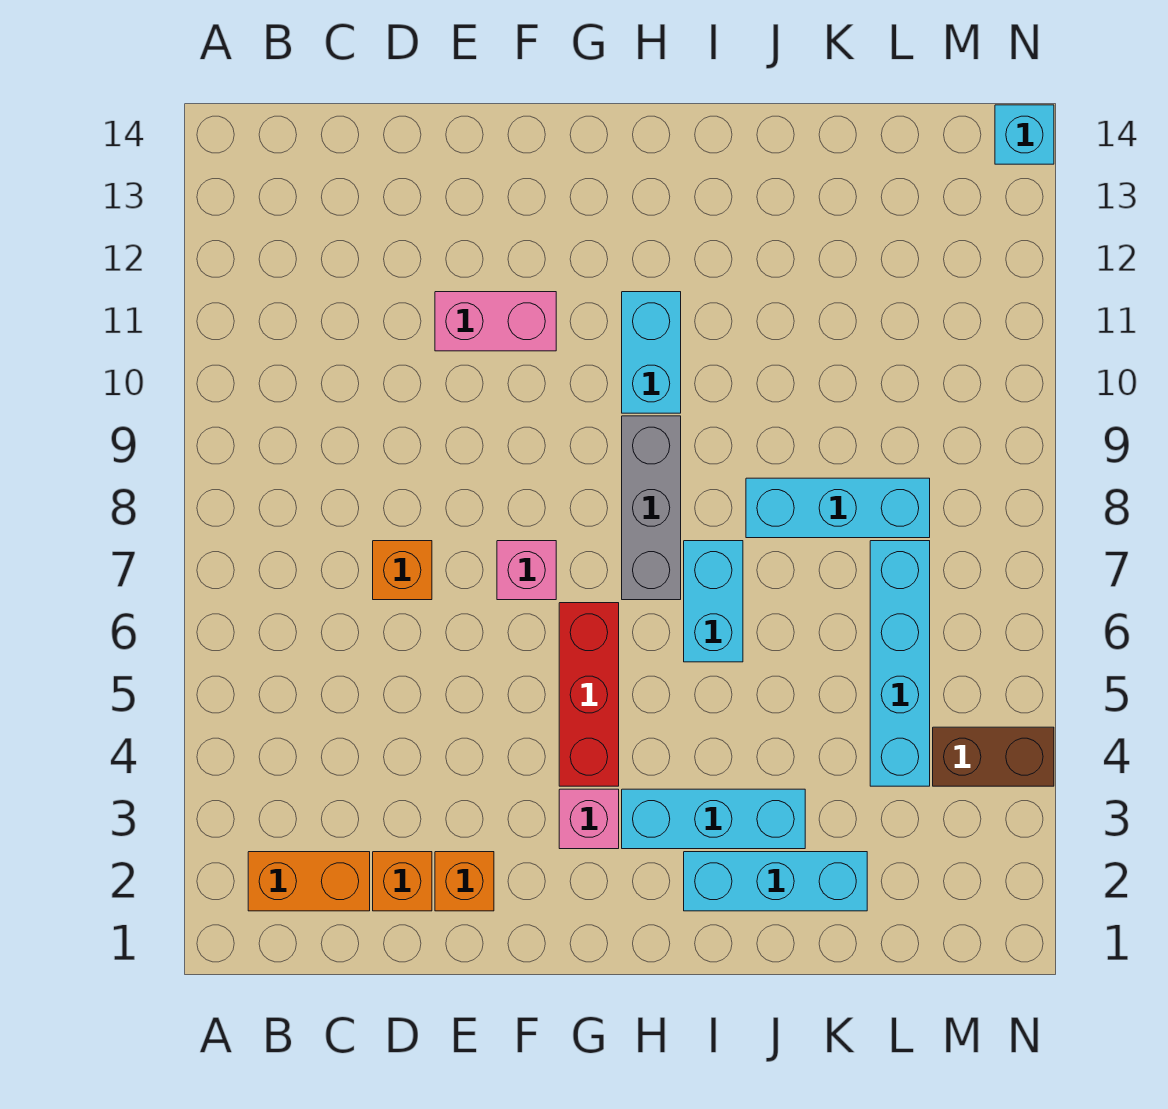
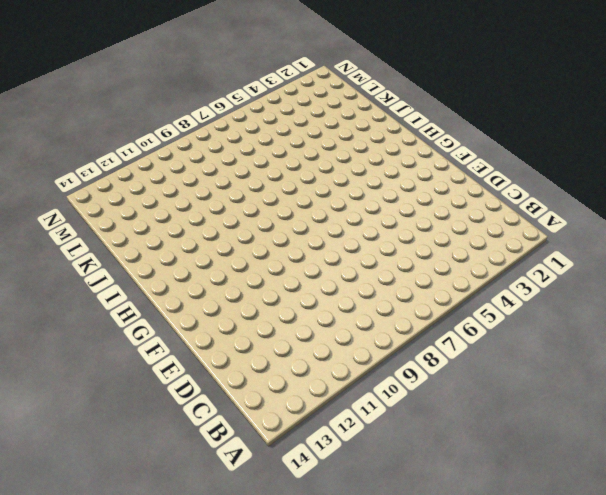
none -> orange brick B2:C2 level 1
none -> orange brick D2 level 1
none -> orange brick D7 level 1

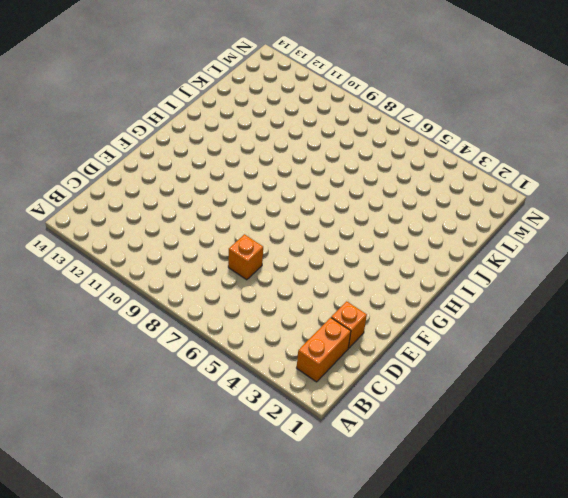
none -> orange brick E2 level 1
none -> pink brick E11:F11 level 1
none -> pink brick F7 level 1

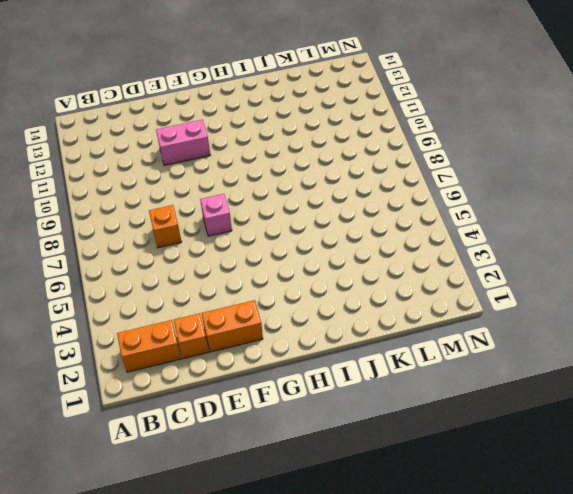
orange brick E2:F2 level 1 -> orange brick E2 level 1
none -> pink brick G3 level 1
none -> red brick G4:G6 level 1
none -> cyan brick H3:J3 level 1

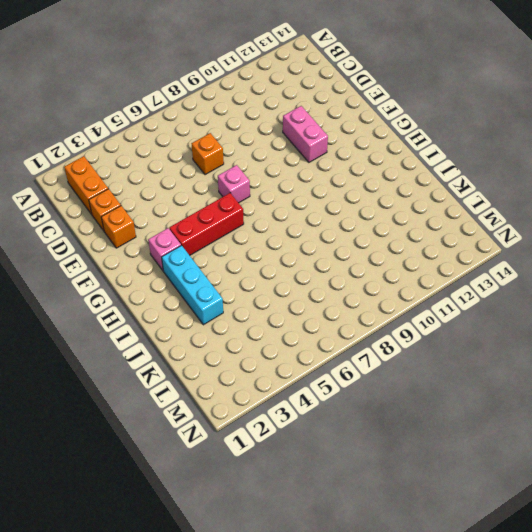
none -> grey brick H7:H9 level 1
none -> cyan brick H10:H11 level 1
none -> cyan brick I2:K2 level 1

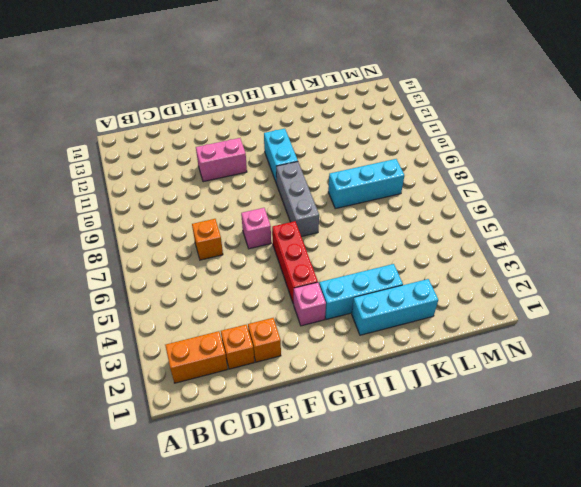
none -> cyan brick I6:I7 level 1
none -> cyan brick L4:L7 level 1
none -> brown brick M4:N4 level 1

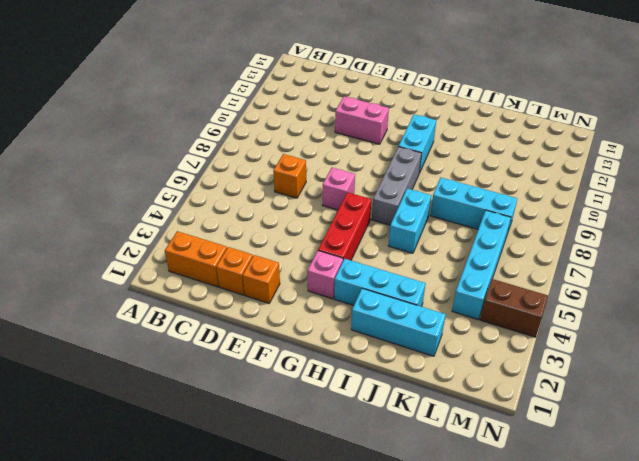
none -> cyan brick N14 level 1

